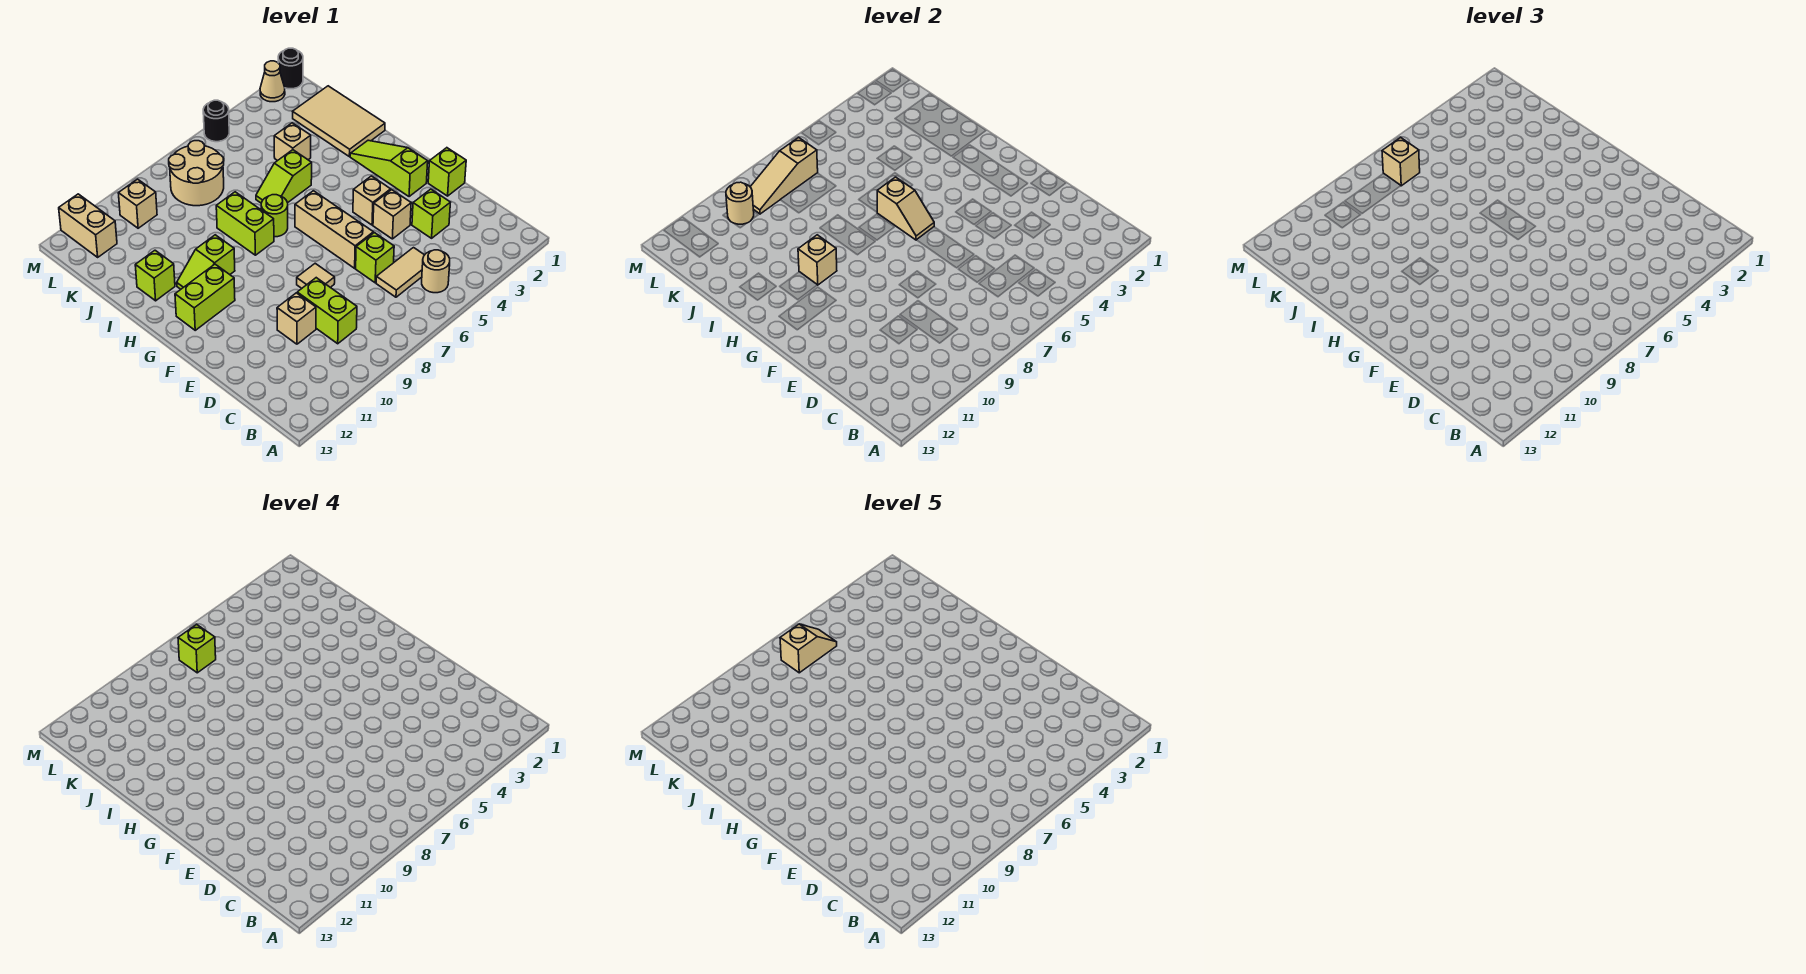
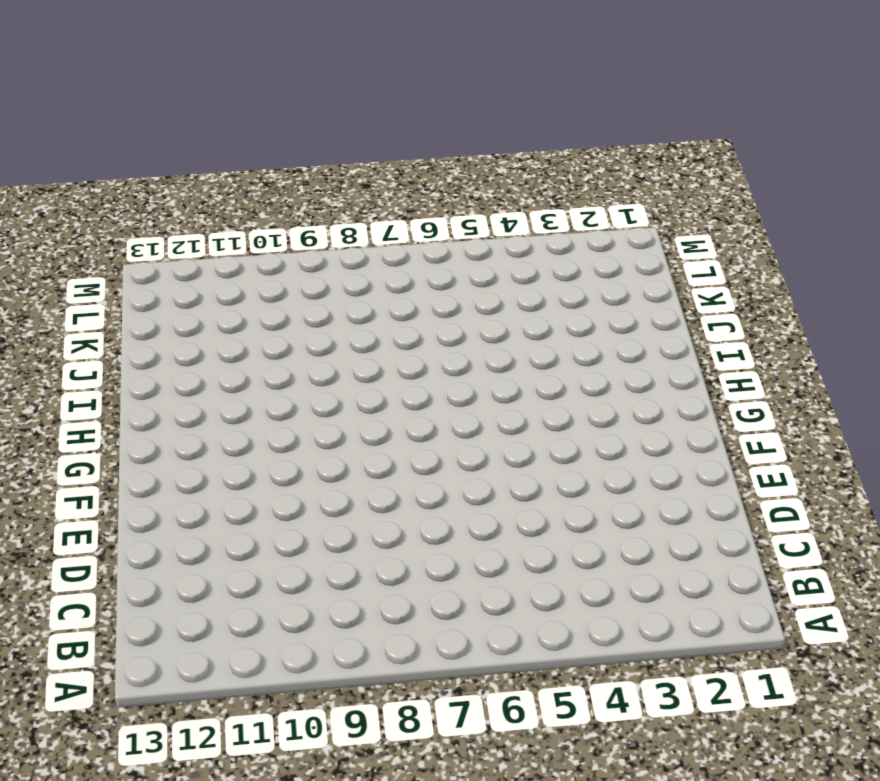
none -> tan round brick B5 level 1
none -> tan tile C5:C6 level 1
none -> lime brick C9:D9 level 1
none -> lime brick D3 level 1

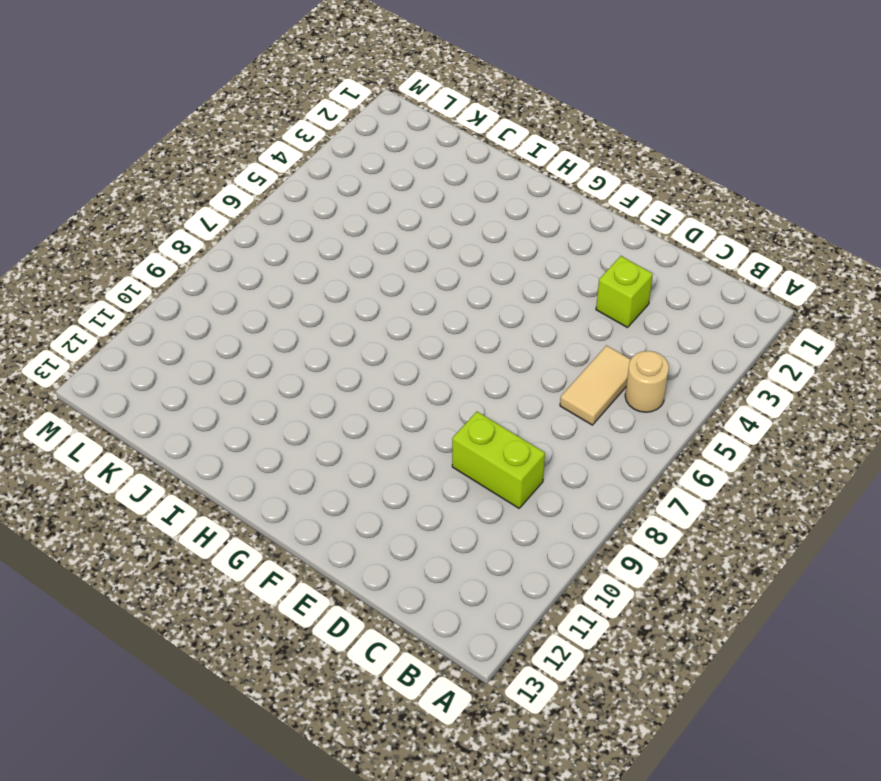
none -> lime brick D6 level 1
none -> tan brick D10 level 1
none -> lime brick E1 level 1
none -> tan brick E4 level 1

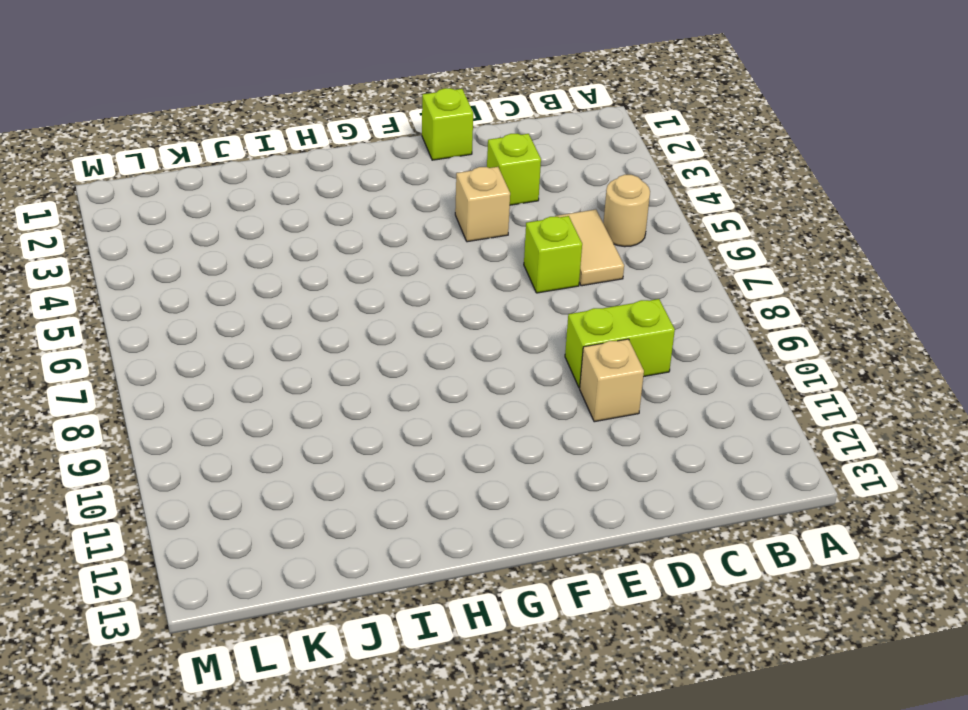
none -> tan brick E6:G6 level 1
none -> tan tile E8 level 1
none -> lime slope F2:H2 level 1 top F
none -> tan brick F4 level 1

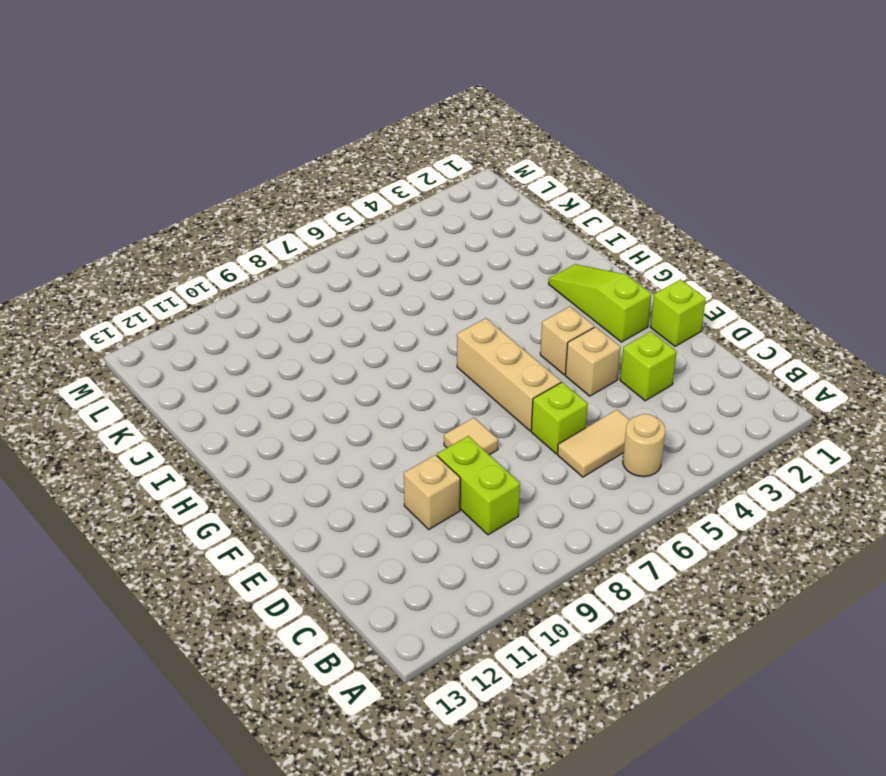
none -> lime brick G11:G12 level 1
none -> lime round brick H7 level 1
none -> lime brick H8:I8 level 1
none -> lime slope H10:H11 level 1 top 10

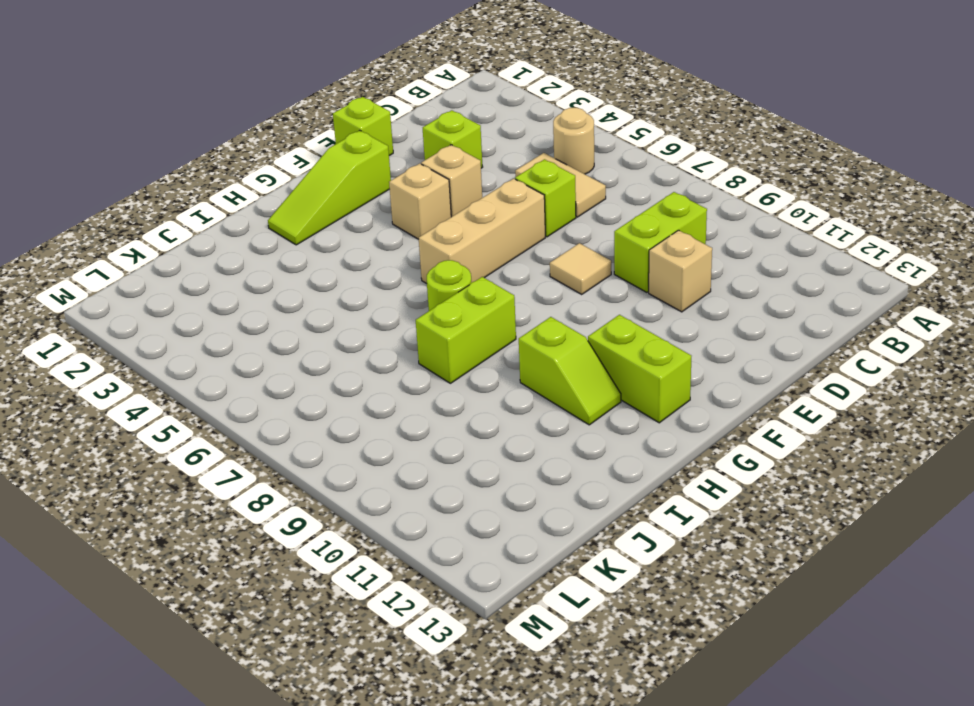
none -> tan tile I1:K2 level 1
none -> lime slope I5:I6 level 1 top 5
none -> lime brick I12 level 1
none -> tan brick J4 level 1

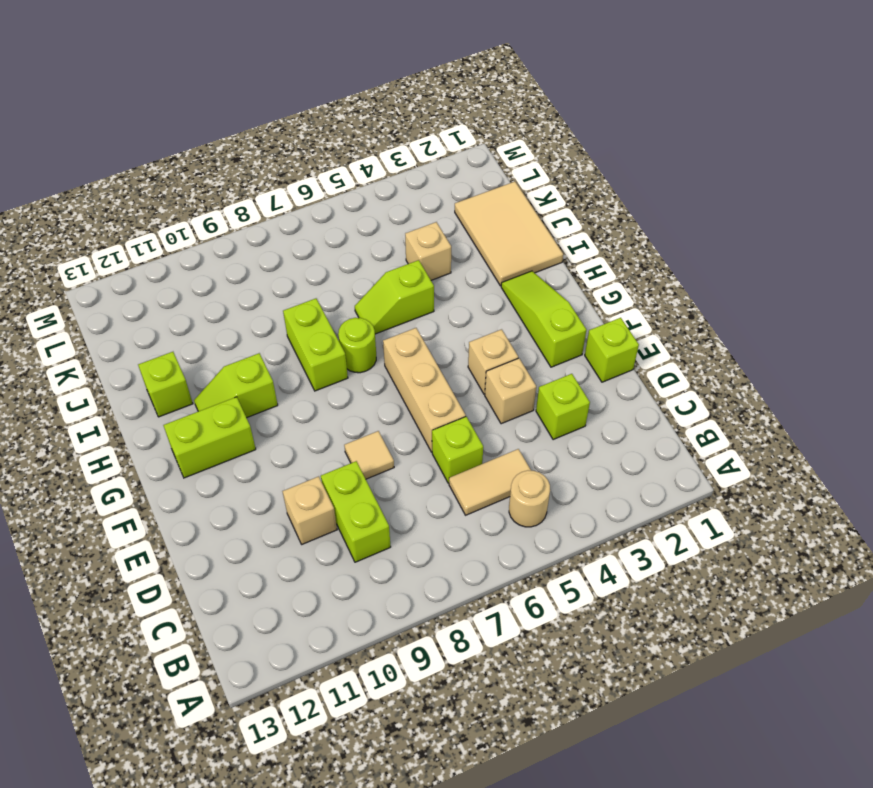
none -> tan round brick K7:L8 level 1
none -> tan brick L10 level 1
none -> tan brick L12:M12 level 1
none -> black round brick M1 level 1

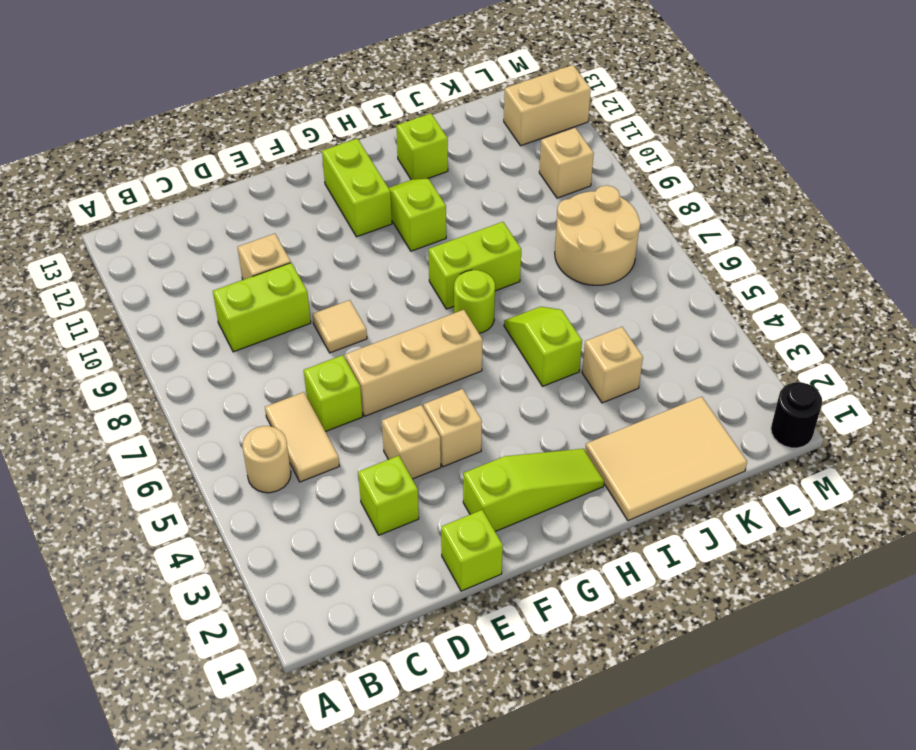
none -> tan cone M2 level 1
none -> black round brick M5 level 1
none -> tan slope G6:H6 level 2 top H
none -> tan brick H10 level 2

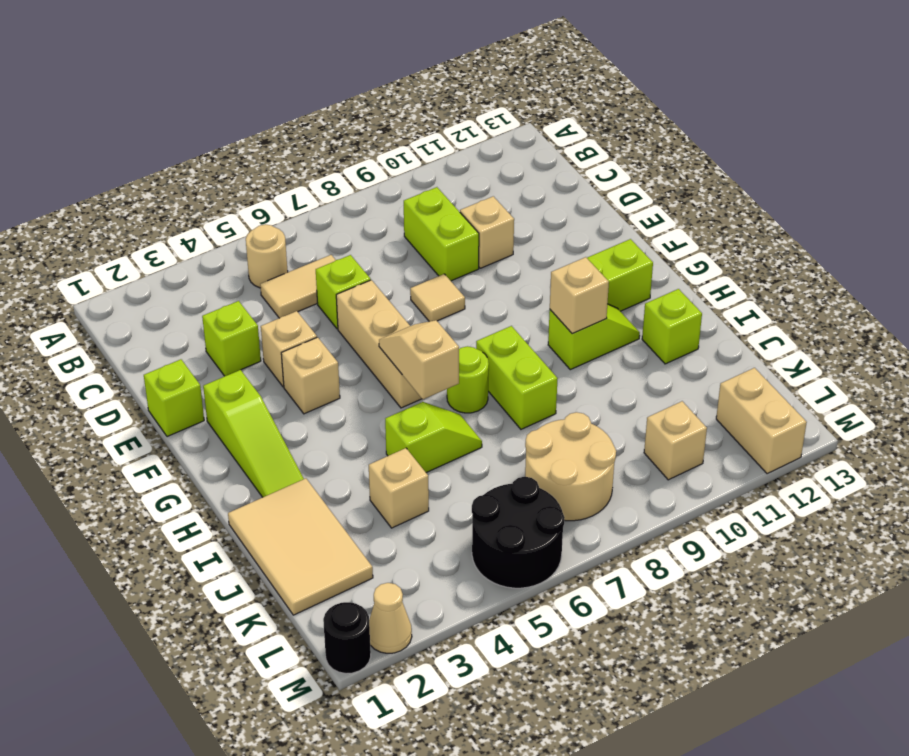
black round brick L5:M6 level 1 -> black round brick M5 level 1
none -> tan slope L7:L9 level 2 top 7
none -> tan round brick L10 level 2
none -> tan brick L7 level 3
none -> lime brick L7 level 4

